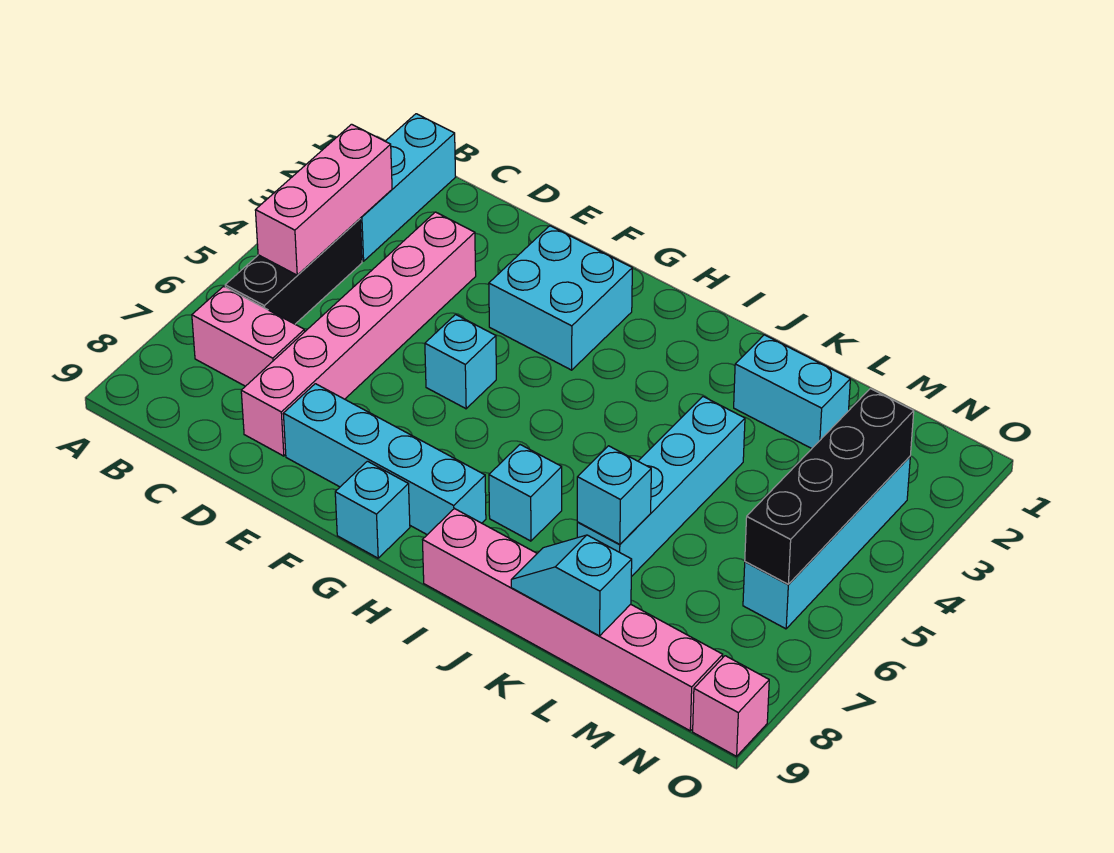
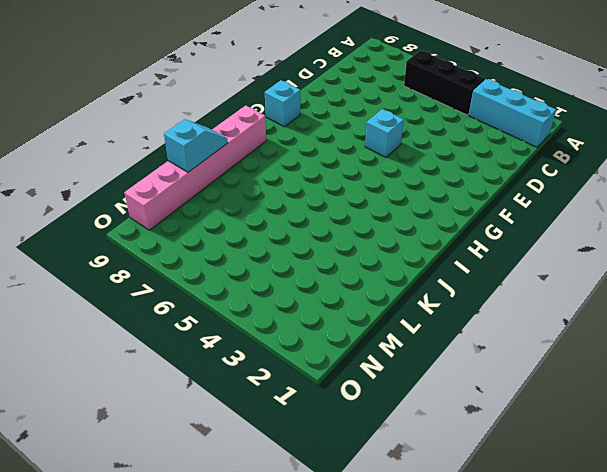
none -> pink brick B7:C7 level 1
none -> pink brick D3:D8 level 1
none -> cyan brick E8:H8 level 1

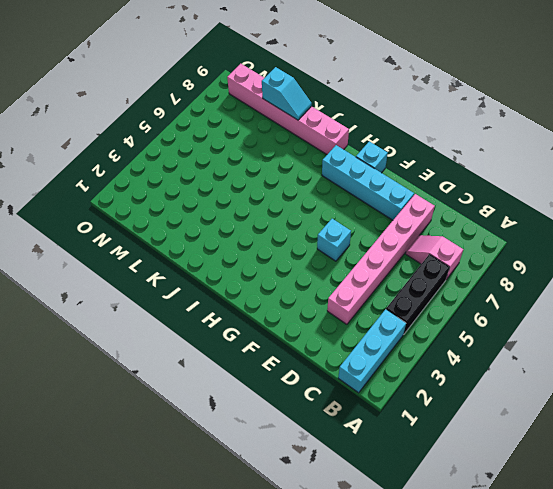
pink slope B7:C7 level 1 top B -> pink brick B7:C7 level 1
none -> cyan brick F2:G3 level 1
none -> cyan brick I7 level 1
none -> cyan brick K2:L2 level 1

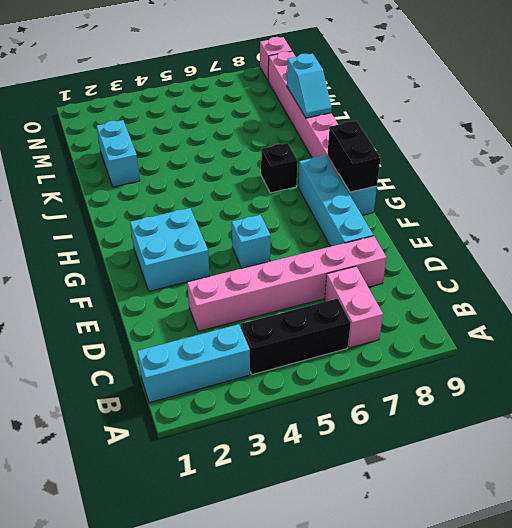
black brick G9:H9 level 2 -> none
black brick I7 level 1 -> cyan brick I7 level 1
none -> cyan brick K4:K7 level 1
none -> cyan brick N3:N6 level 1
none -> pink brick B3:B5 level 2

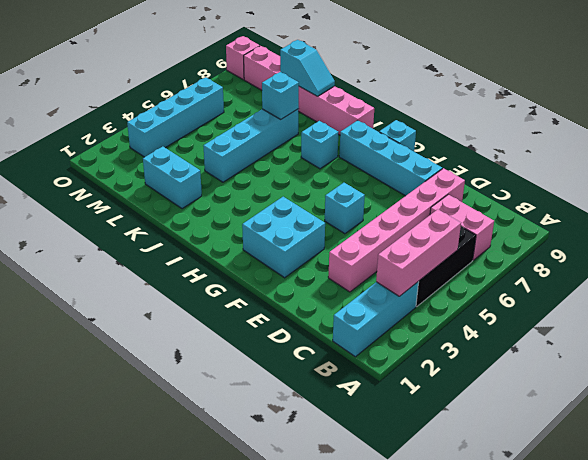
none -> black brick N3:N6 level 2

